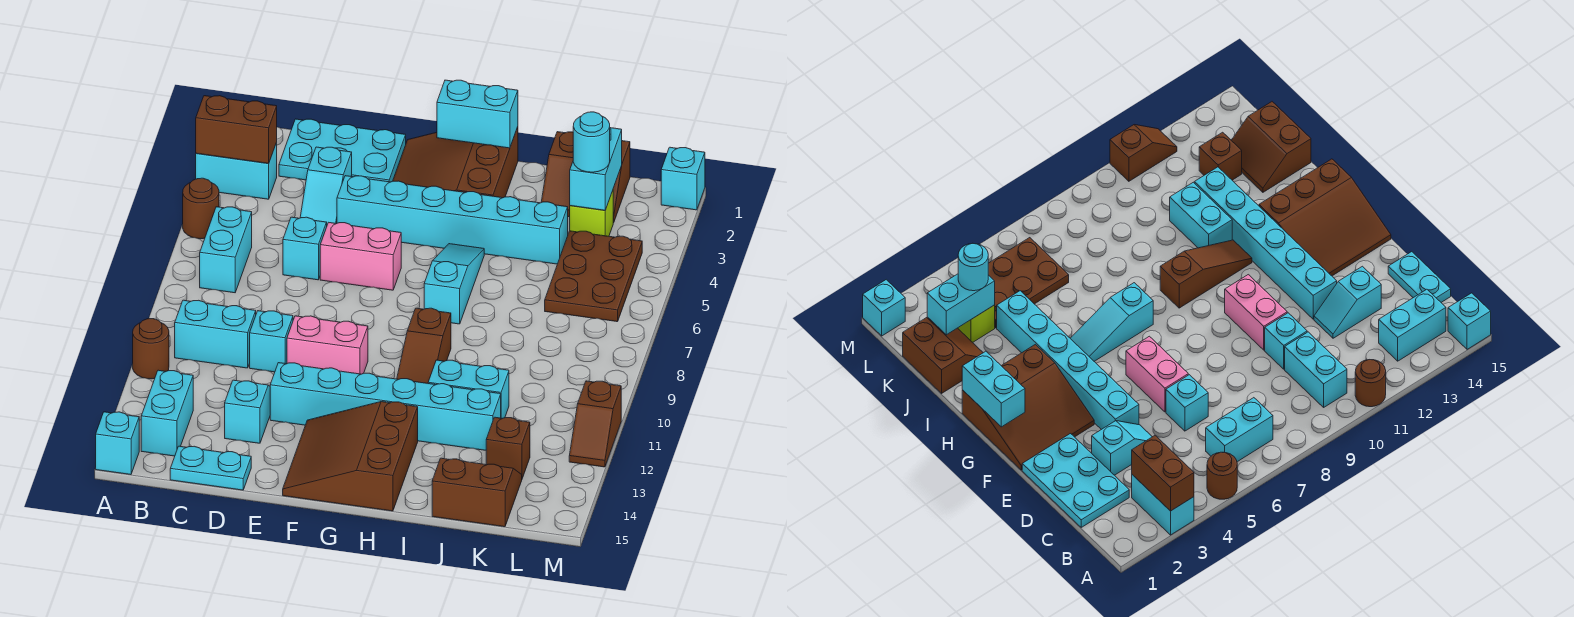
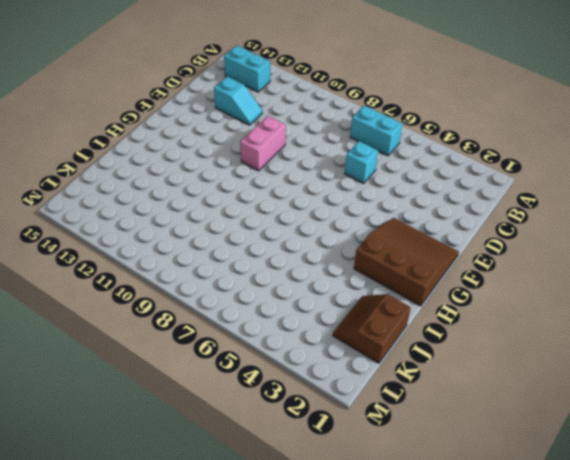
none -> cyan brick A3:B3 level 1
none -> brown round brick A5 level 1
none -> brown round brick A11 level 1
none -> cyan brick A15 level 1

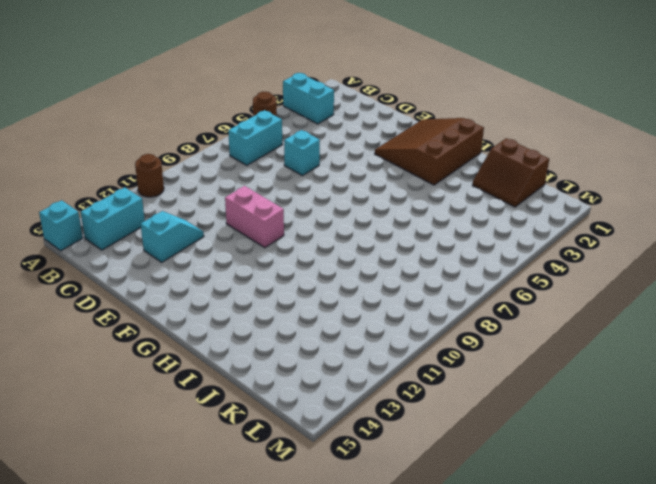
none -> cyan brick B10:C10 level 1
none -> cyan plate C1:E2 level 1
none -> cyan plate C15:D15 level 1
none -> cyan slope D3:D4 level 1 top 3

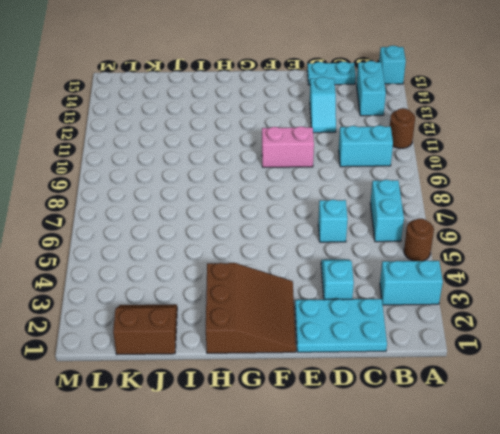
none -> cyan brick D10 level 1
none -> cyan brick E4:J4 level 1
none -> pink brick E6:F6 level 1
none -> cyan brick E12:J12 level 1

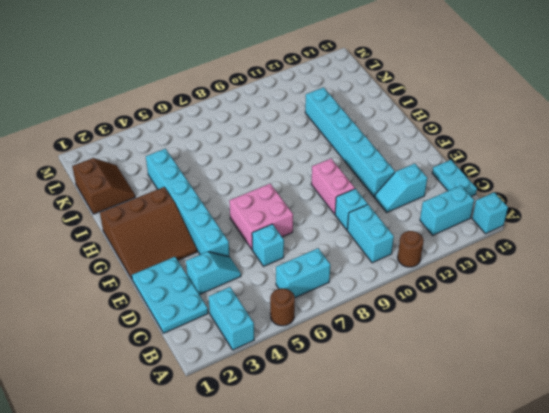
pink brick E6:F7 level 1 -> pink brick E6:F6 level 1
none -> brown slope F13:H15 level 1 top H
none -> cyan slope H5:H7 level 1 top 7
none -> brown slope H9:H11 level 1 top 9
none -> cyan brick I11:J11 level 1

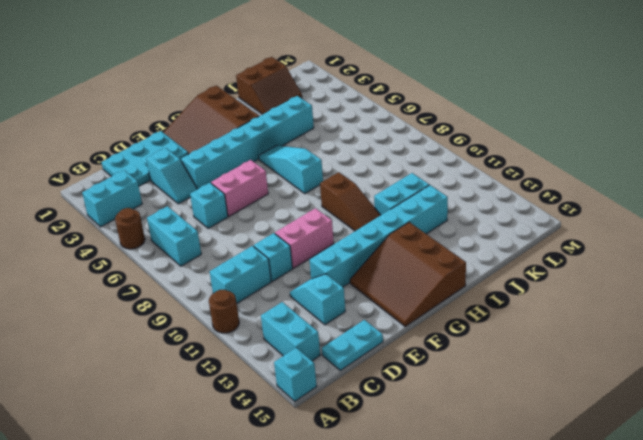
none -> brown slope J14:K15 level 1 top 15
none -> lime brick K3 level 1
none -> brown plate K4:L6 level 1
none -> brown brick K13 level 1

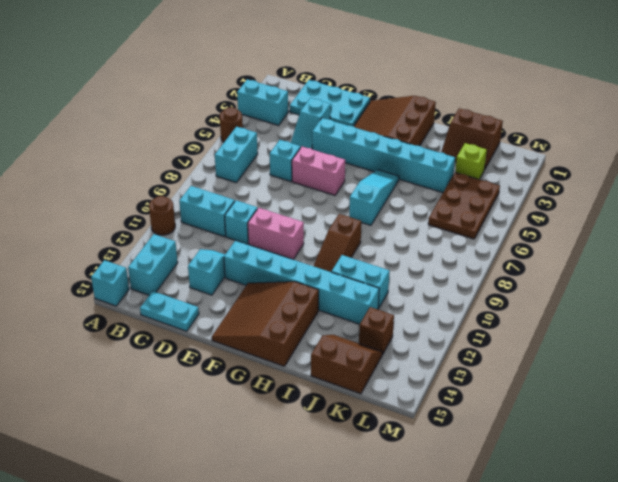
none -> cyan brick M1 level 1
none -> brown slope M11:M12 level 1 top 11
none -> brown brick A3:B3 level 2
none -> cyan brick G1:H1 level 2

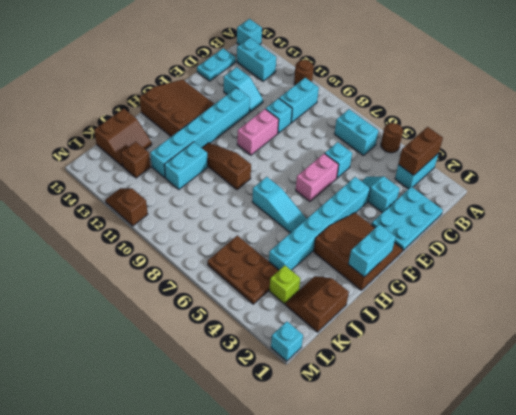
none -> cyan brick K2:K3 level 2
none -> cyan round brick K3 level 3

